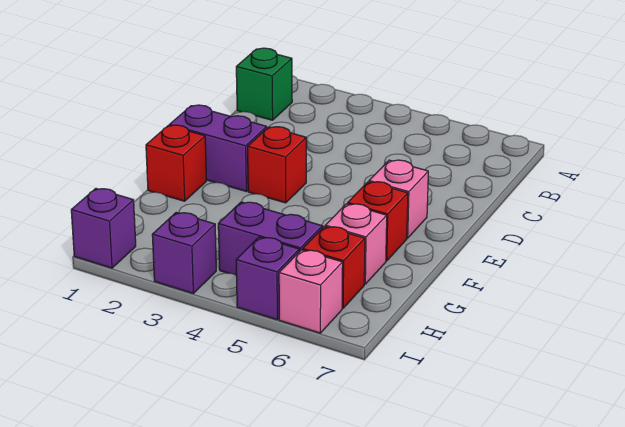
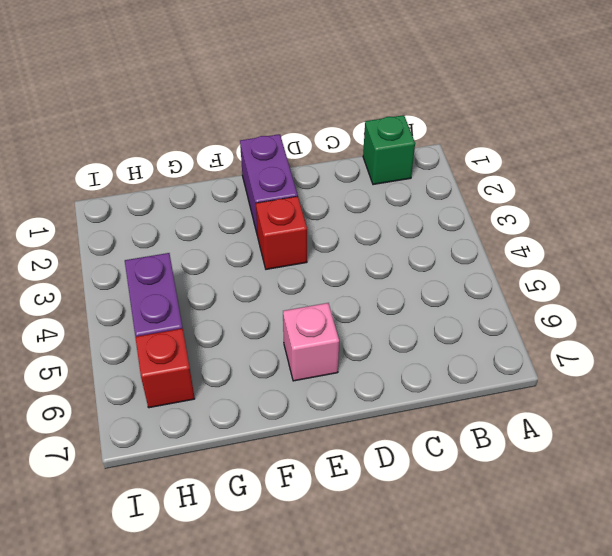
none -> red brick F1 level 1
none -> red brick F6 level 1
none -> pink brick G6 level 1

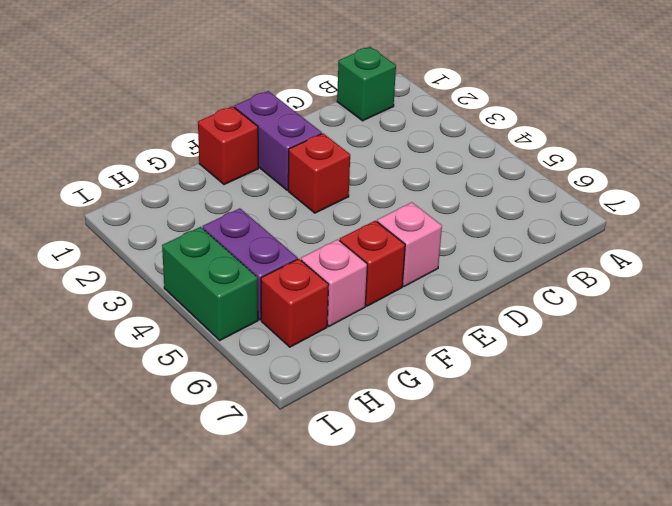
green brick I4:I5 level 1 -> purple brick I5 level 1
none -> purple brick I1 level 1
none -> purple brick I3 level 1
none -> pink brick I6 level 1

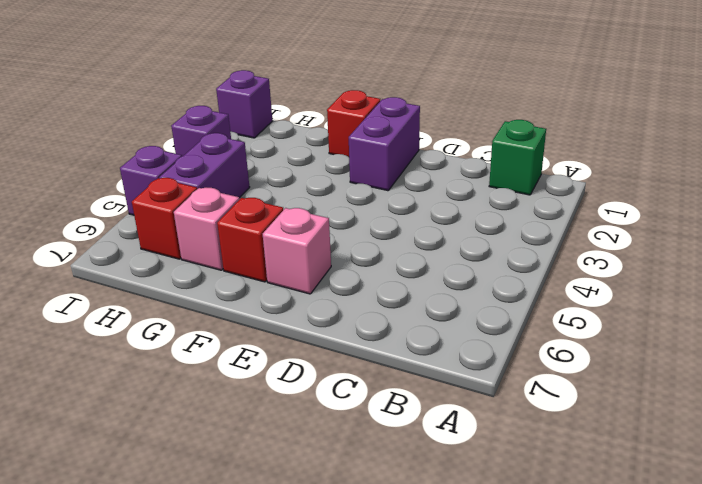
none -> red brick E3 level 1
none -> pink brick I6 level 1

